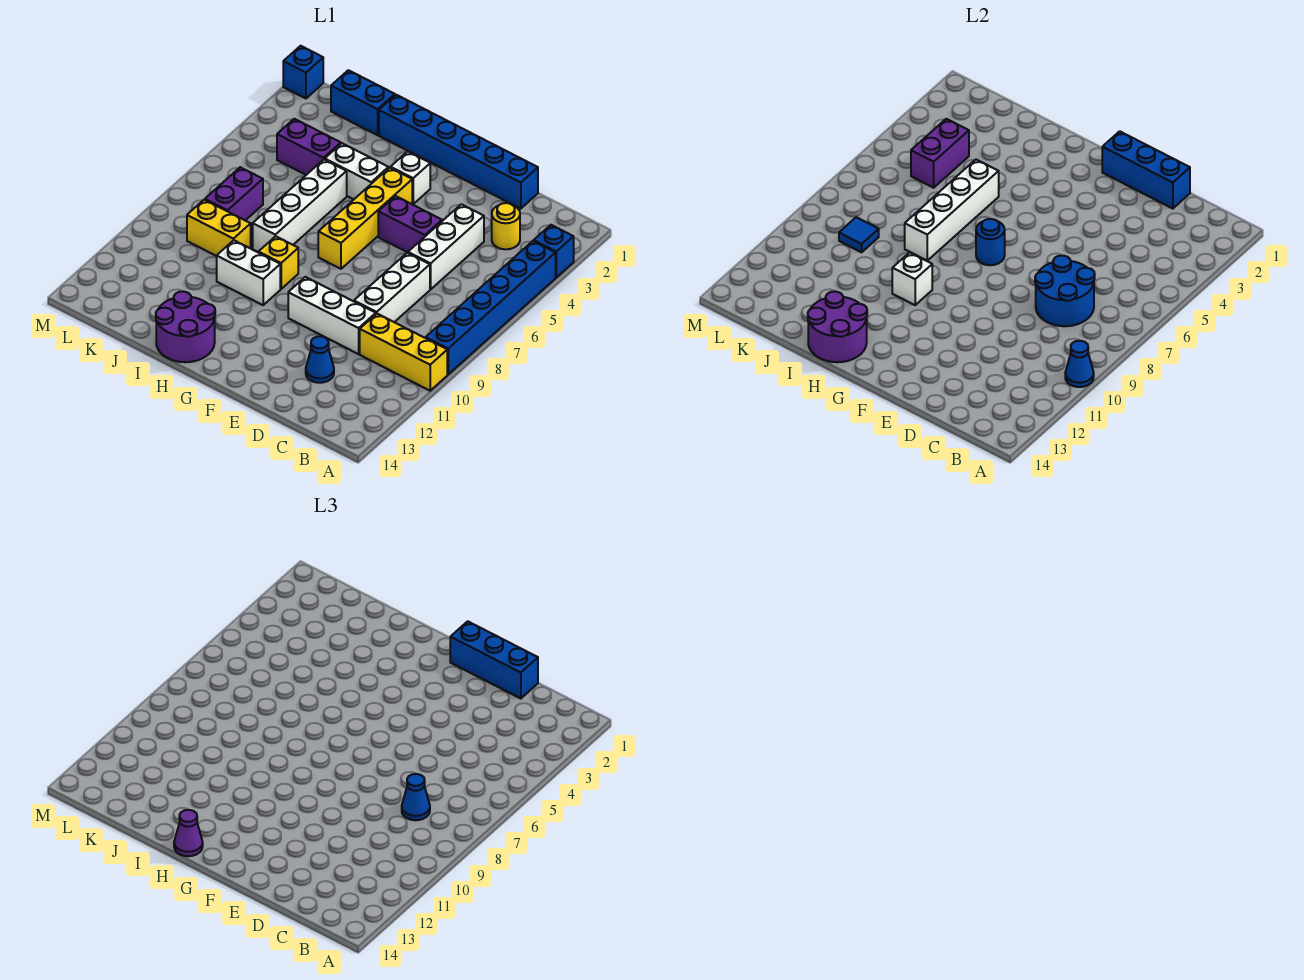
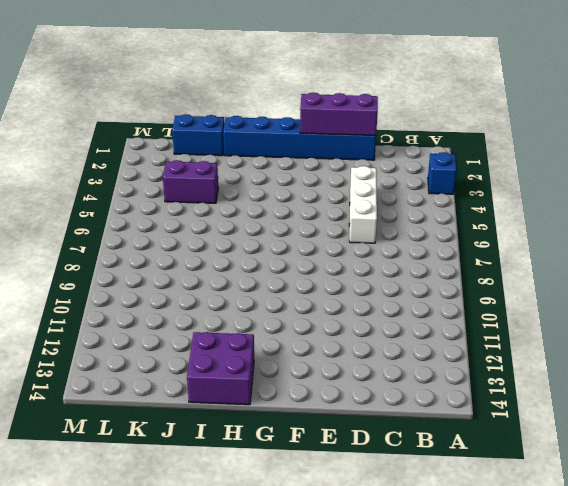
purple brick D1:F1 level 2 -> blue brick D1:F1 level 2
purple brick H13:I14 level 1 -> purple round brick H13:I14 level 1
none -> blue brick A4:A9 level 1
none -> yellow brick A10:C10 level 1
none -> yellow round brick C3 level 1
none -> white brick D7:D9 level 1

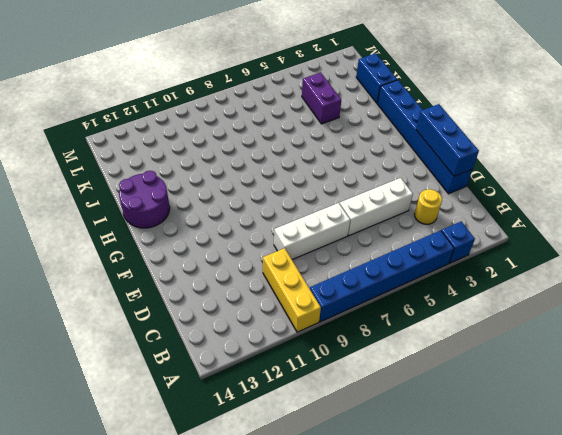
none -> white brick D10:F10 level 1
none -> blue cone D12 level 1
none -> purple brick E5:F5 level 1
none -> white brick G3 level 1

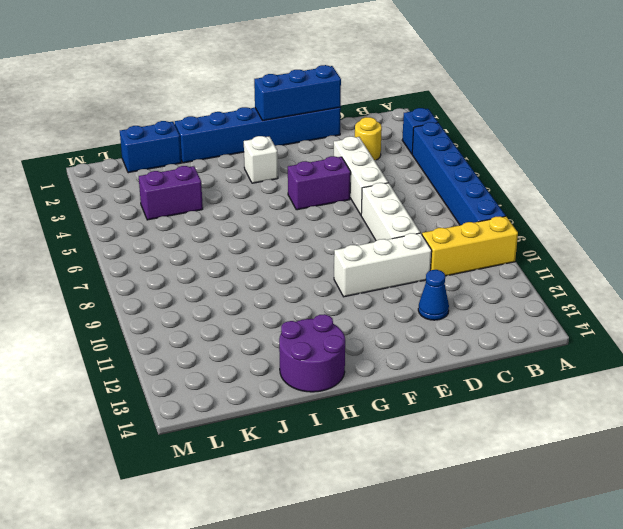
none -> yellow brick G4:G7 level 1
none -> white brick H4:I4 level 1
none -> yellow brick H9 level 1
none -> white brick H10:I10 level 1

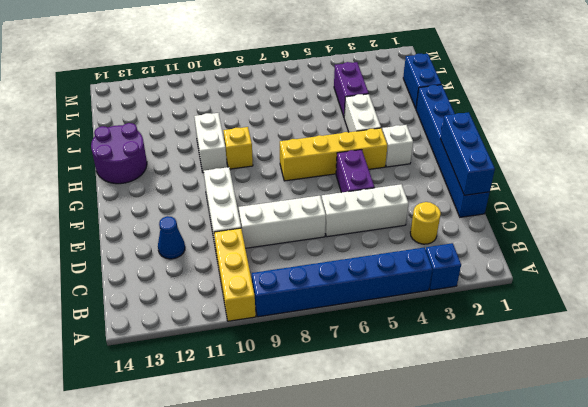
none -> white brick I5:I8 level 1
none -> yellow brick J9:K9 level 1
none -> purple brick K7:K8 level 1
none -> blue brick M1 level 1

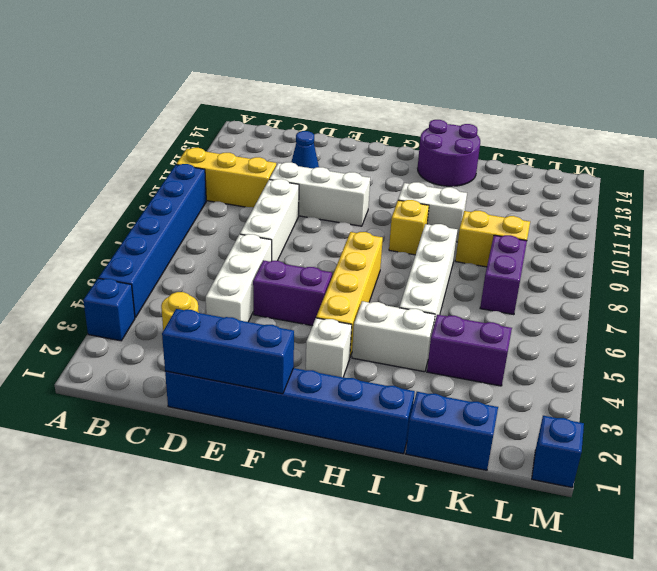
none -> blue cone A10 level 2
none -> blue round brick C7:D8 level 2
none -> blue round brick G7 level 2
none -> white brick H10 level 2

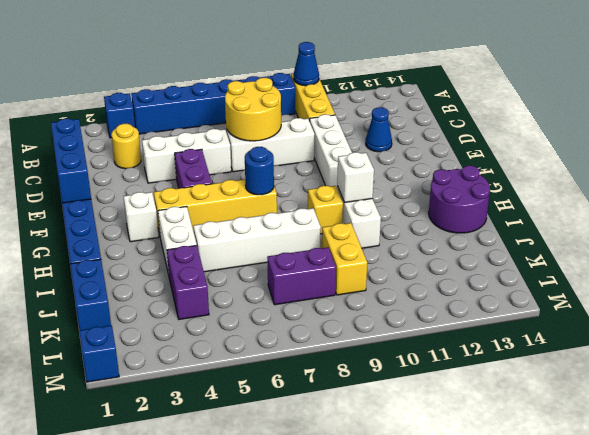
yellow round brick C7:D8 level 2 -> blue round brick C7:D8 level 2
none -> purple round brick H13:I14 level 2
none -> white brick I5:I8 level 2
none -> purple brick K4:K5 level 2
none -> blue tile K9 level 2

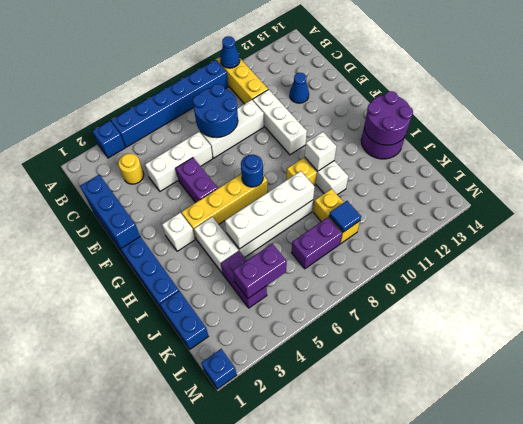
none -> blue cone C8 level 3
none -> blue brick D1:F1 level 3
none -> purple cone H14 level 3

